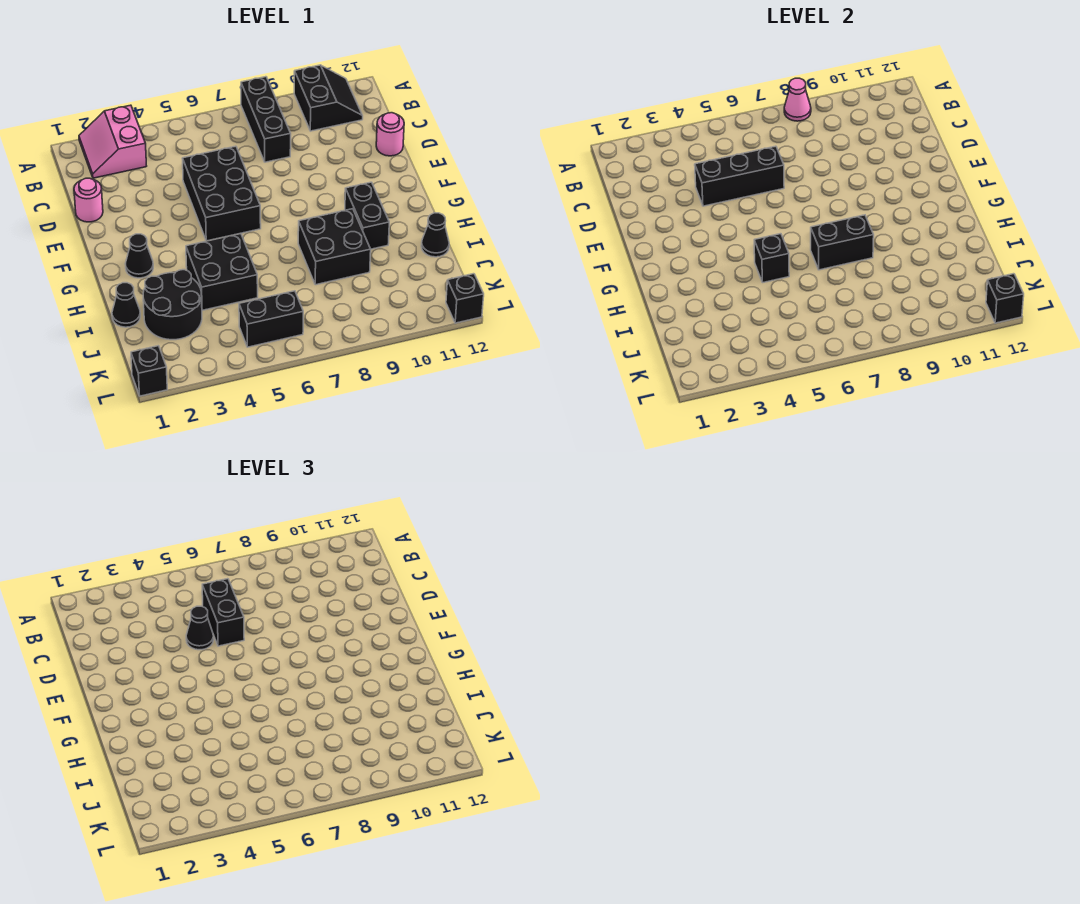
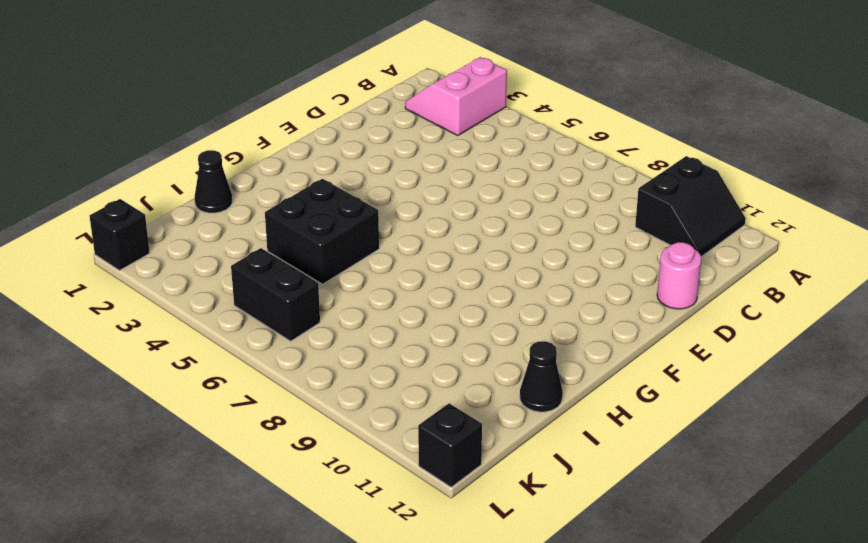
none -> black brick A8:C8 level 1
none -> pink round brick D1 level 1
none -> black brick D5:F6 level 1

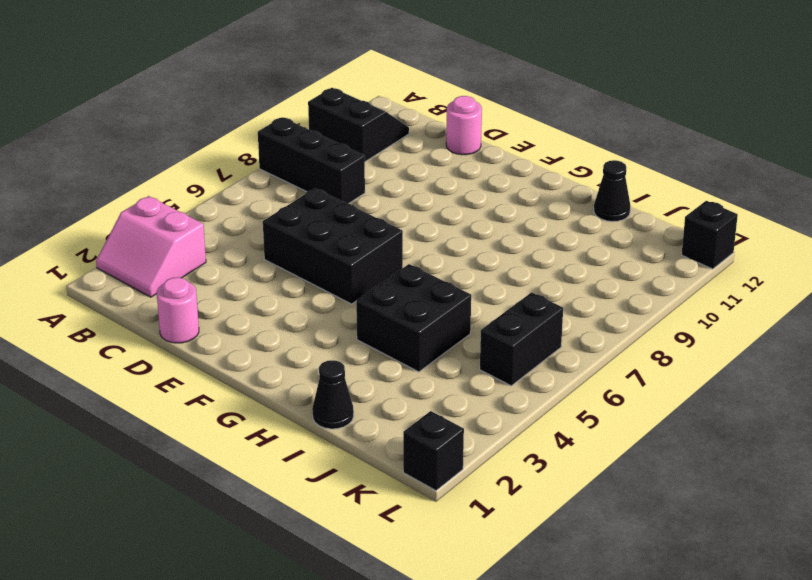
none -> black cone G2 level 1
none -> black brick G10:H10 level 1
none -> black brick H8:I9 level 1

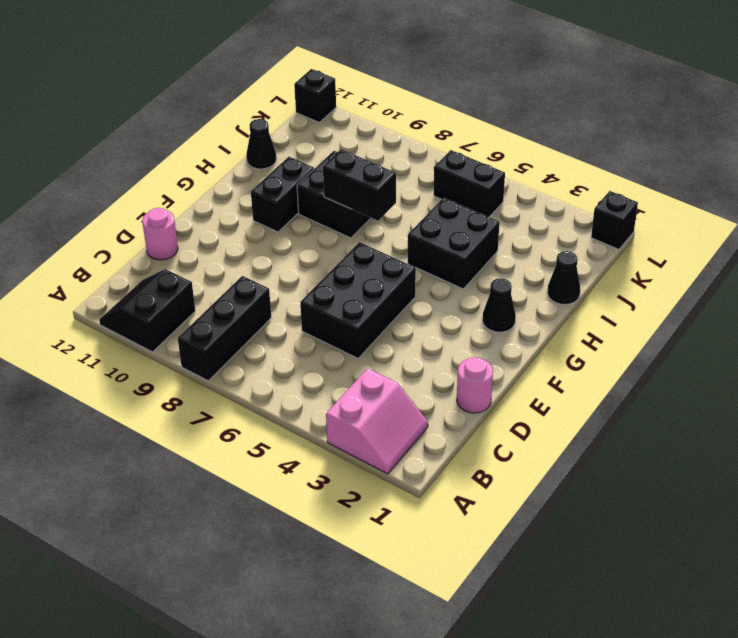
none -> black round brick I2:J3 level 1
none -> pink cone A8 level 2
none -> black brick D4:D6 level 2

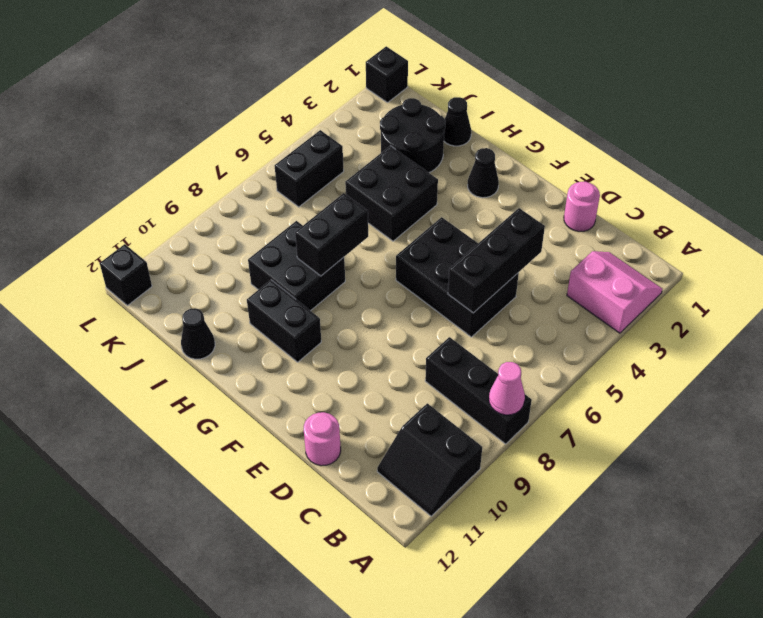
none -> black brick H5 level 2
none -> black brick L12 level 2
none -> black brick C6:D6 level 3

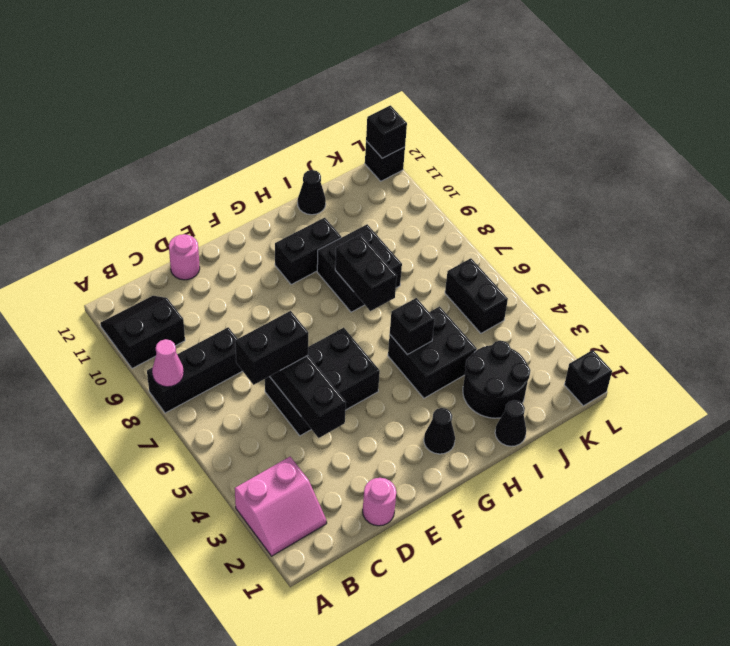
none -> black cone D5 level 3

